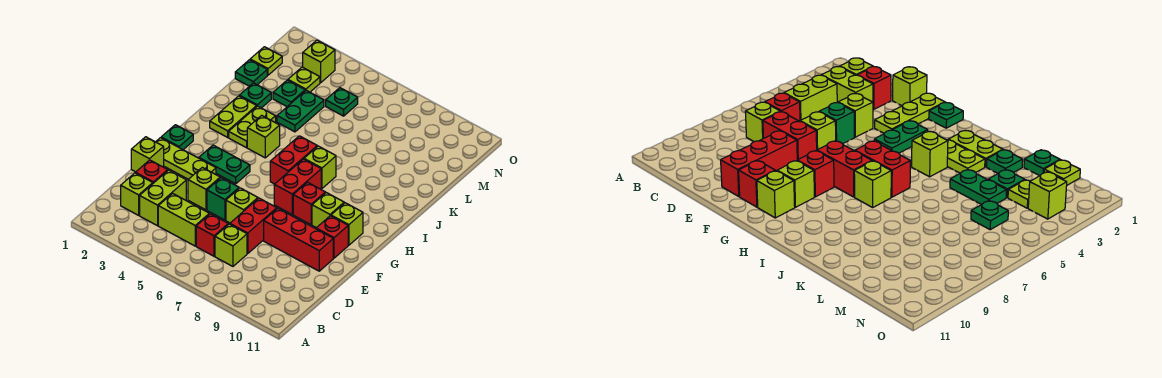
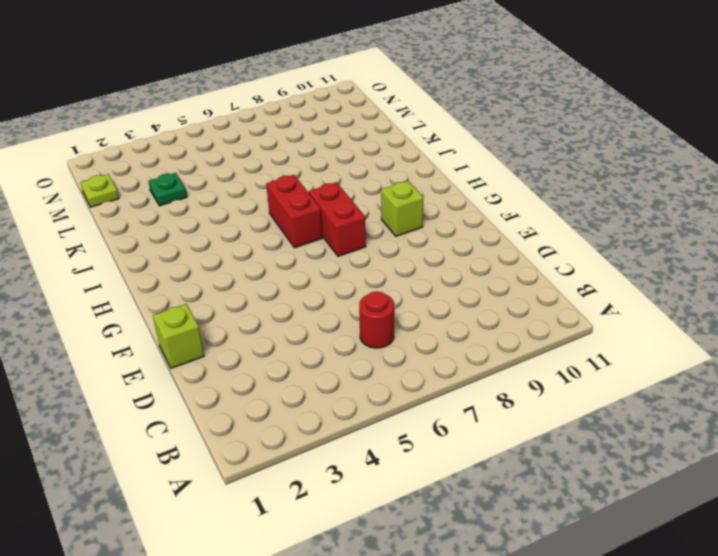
red round brick C6 level 1 -> red brick C6 level 1
none -> lime brick C2 level 1
none -> lime brick C3:D3 level 1
none -> lime brick C4:C5 level 1
none -> lime brick C7 level 1

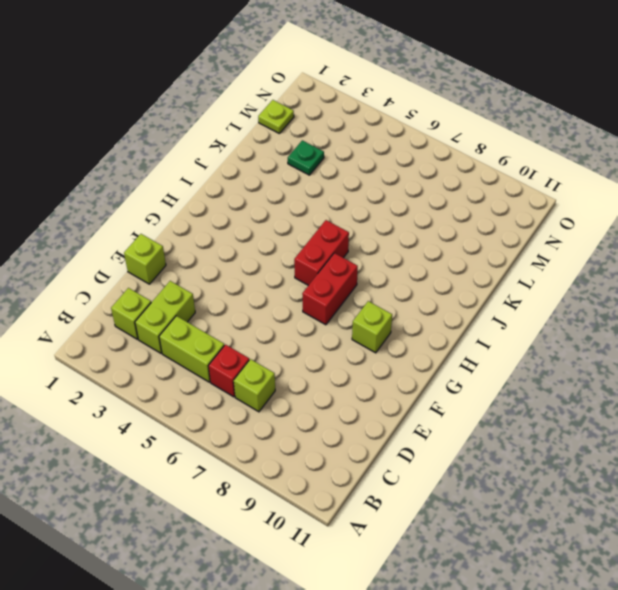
none -> red brick D2 level 1
none -> red brick D7:E7 level 1
none -> lime brick E4 level 1
none -> green brick E5 level 1

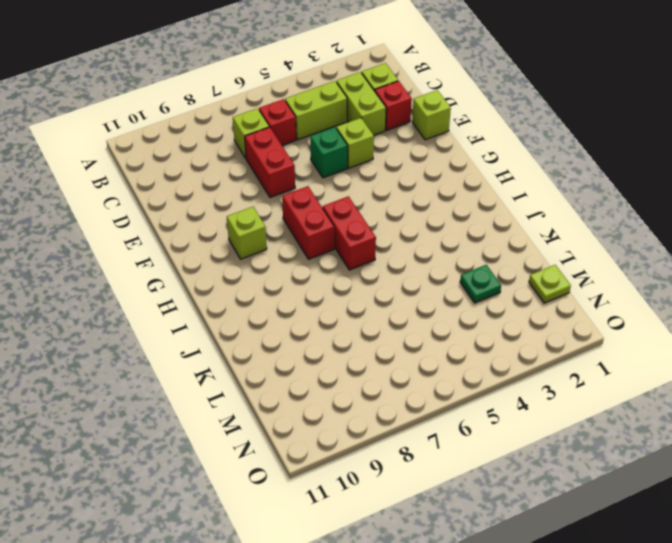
none -> lime brick E6 level 1
none -> red brick E8:E10 level 1
none -> lime plate F1:F3 level 1
none -> red brick F10 level 1

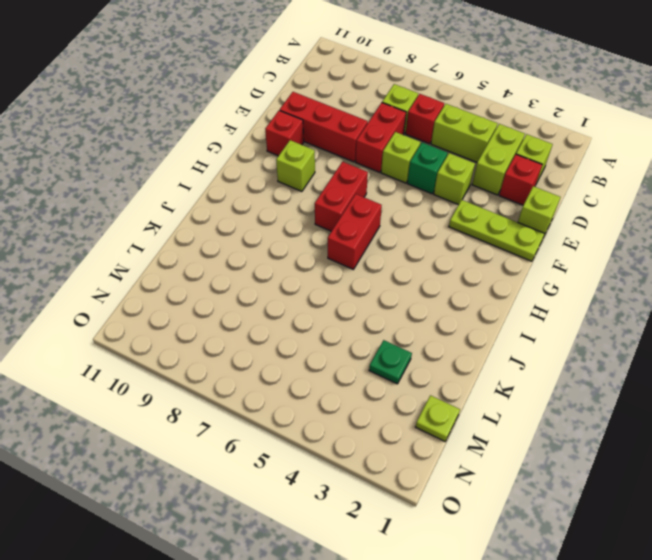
none -> green plate G1 level 1
none -> green plate G3:G4 level 1
none -> red brick G8 level 1
none -> lime brick G10 level 1

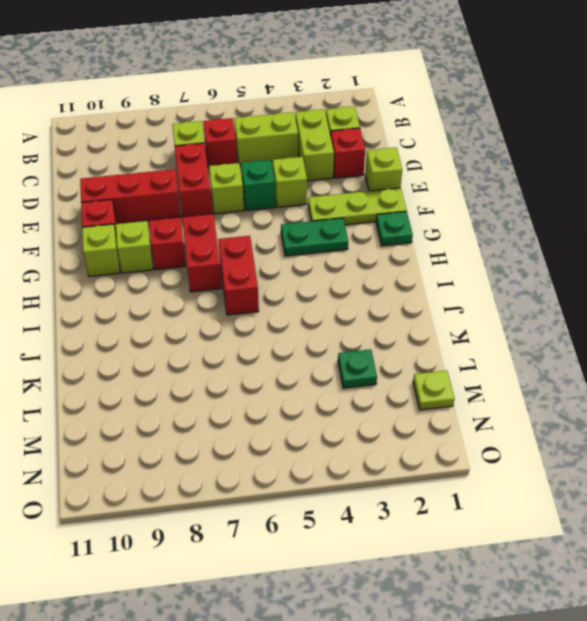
none -> lime plate I2:J2 level 1
none -> lime plate I3:J3 level 1
none -> lime brick I4 level 1
none -> lime brick I7 level 1

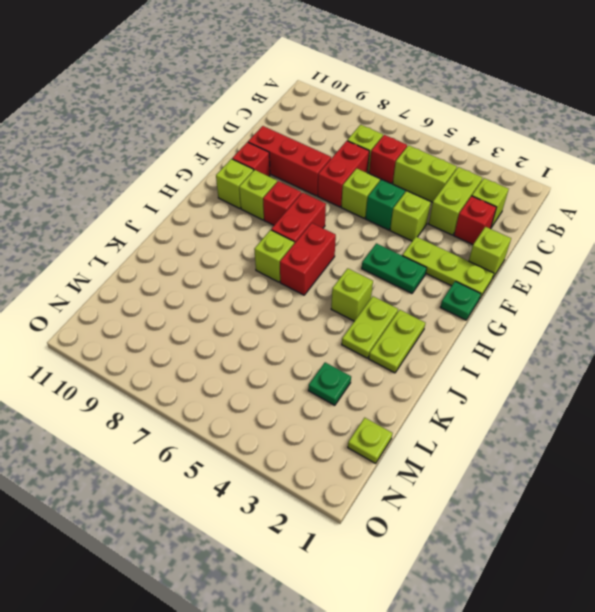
none -> green plate K2 level 1
none -> green plate K4:L4 level 1
none -> green plate L1 level 1
none -> lime plate M3 level 1

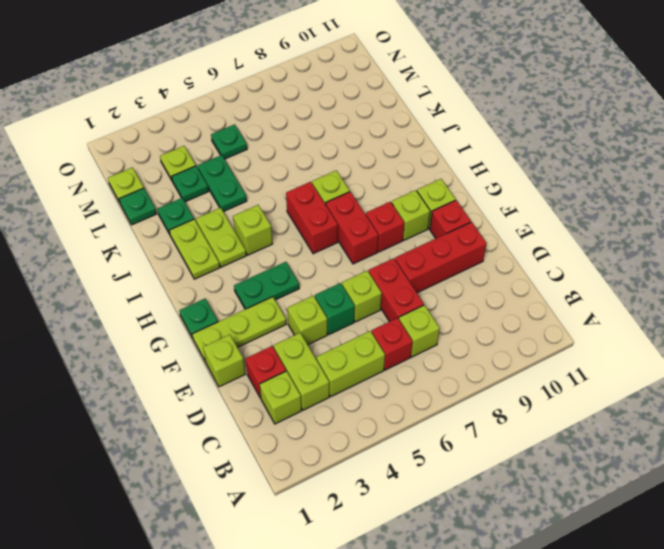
none -> lime brick N3 level 1

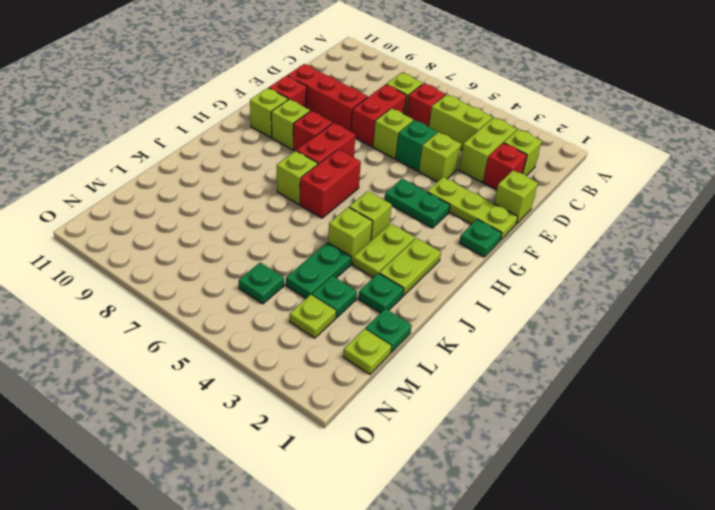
lime brick J4 level 1 -> lime brick N3 level 1

